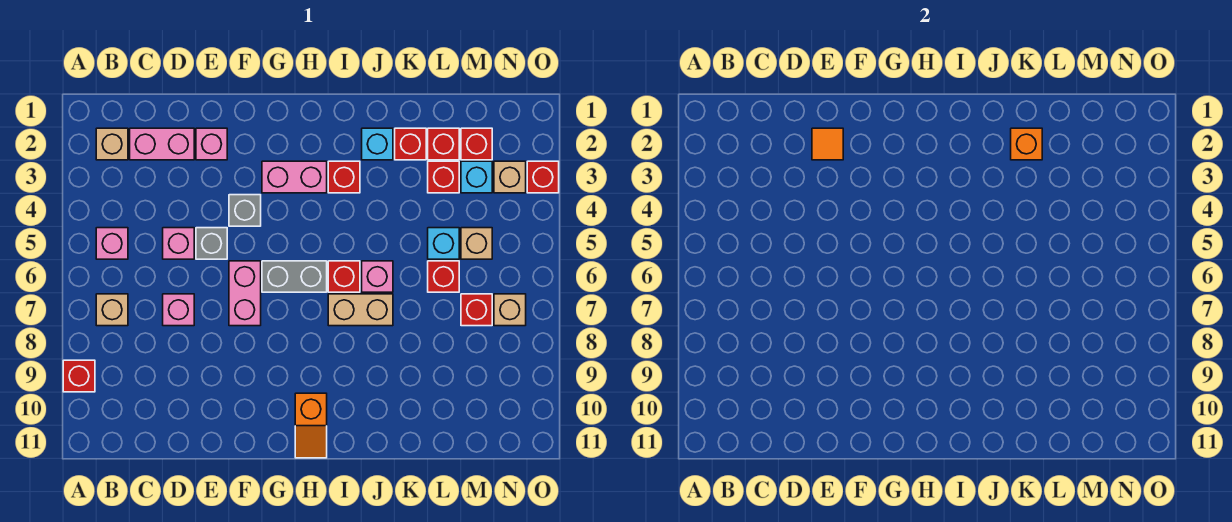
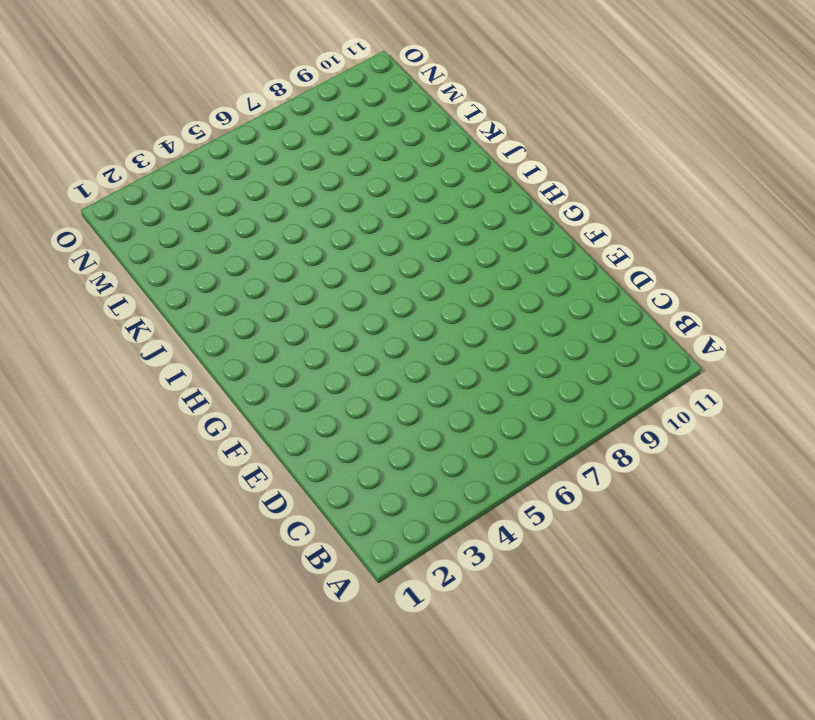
none -> red brick A9 level 1
none -> tan brick B2 level 1
none -> pink brick B5 level 1
none -> tan brick B7 level 1

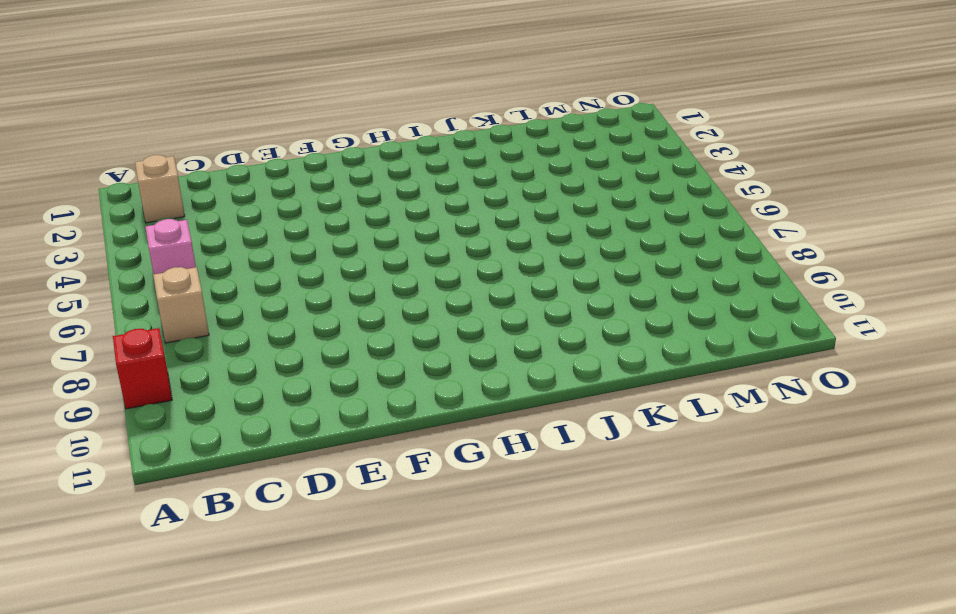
none -> pink brick C2:D2 level 1
none -> pink brick D5 level 1
none -> pink brick D7 level 1
none -> pink brick E2 level 1

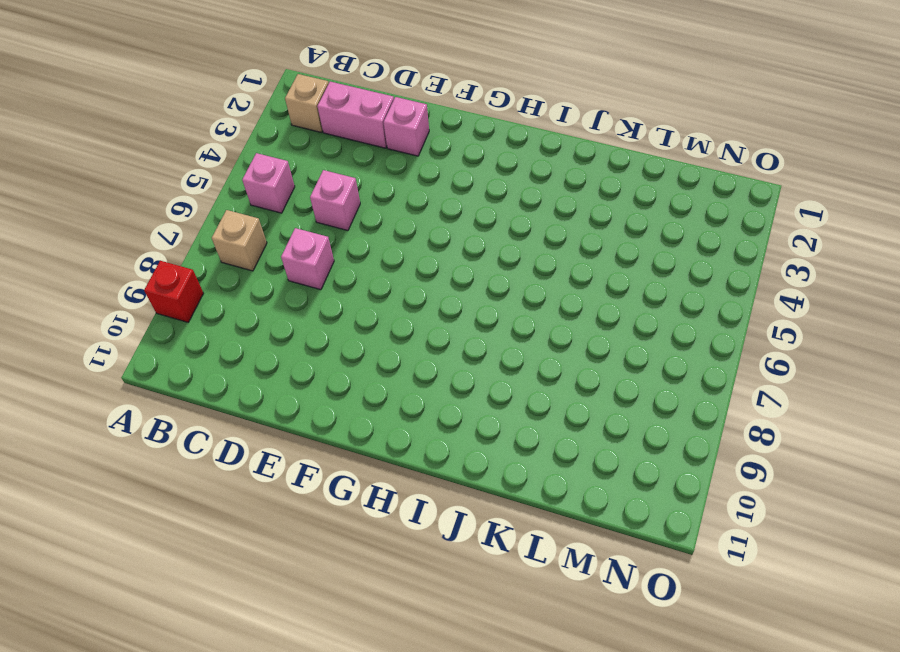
none -> grey brick E5 level 1
none -> grey brick F4 level 1
none -> pink brick F6:F7 level 1
none -> pink brick G3:H3 level 1

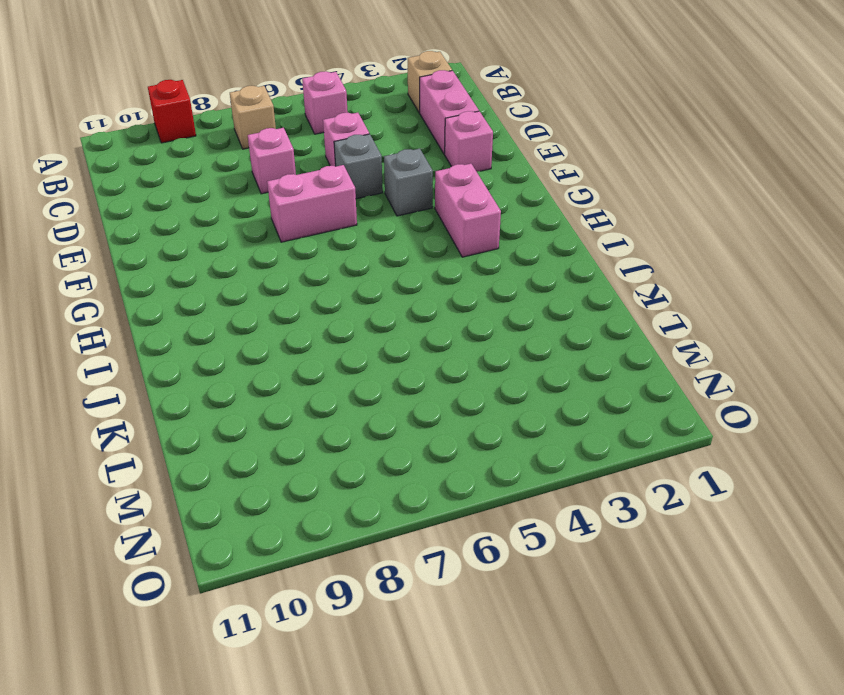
none -> grey brick G6:H6 level 1
none -> orange slope H10:H11 level 1 top 10
none -> red brick I3 level 1
none -> red brick I6 level 1

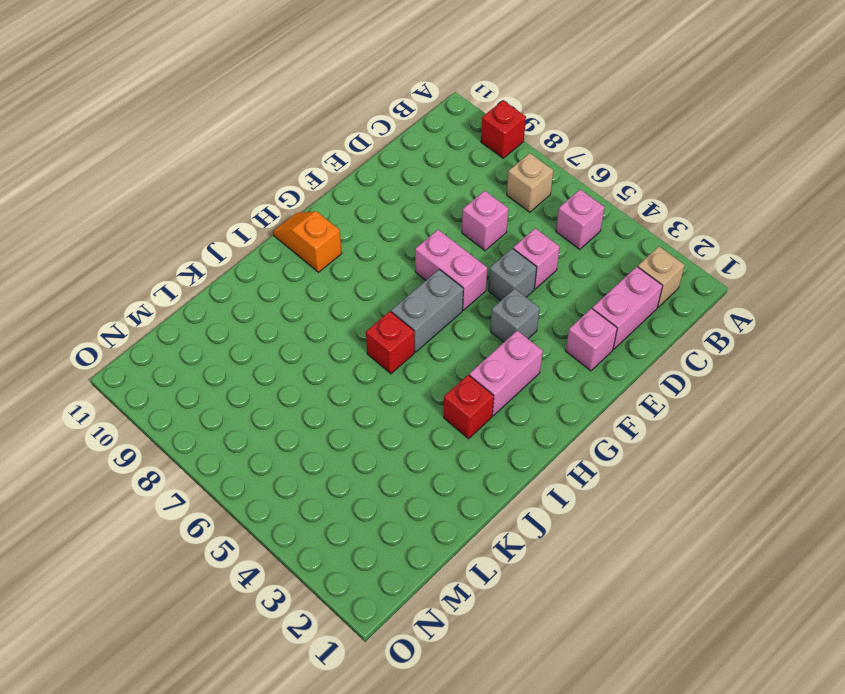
none -> tan brick I7:J7 level 1
none -> cyan brick J2 level 1
none -> pink brick J6 level 1
none -> red brick K2 level 1

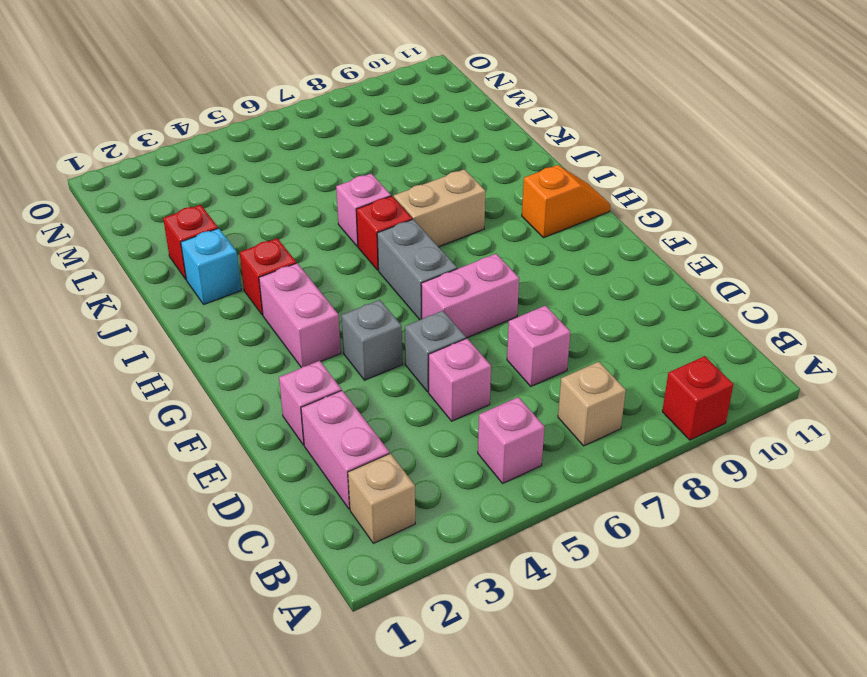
tan brick I7:I8 level 1 -> tan brick I7:J7 level 1
none -> red brick L2 level 1
none -> red brick L3 level 1
none -> cyan brick L5 level 1
none -> red brick L6 level 1

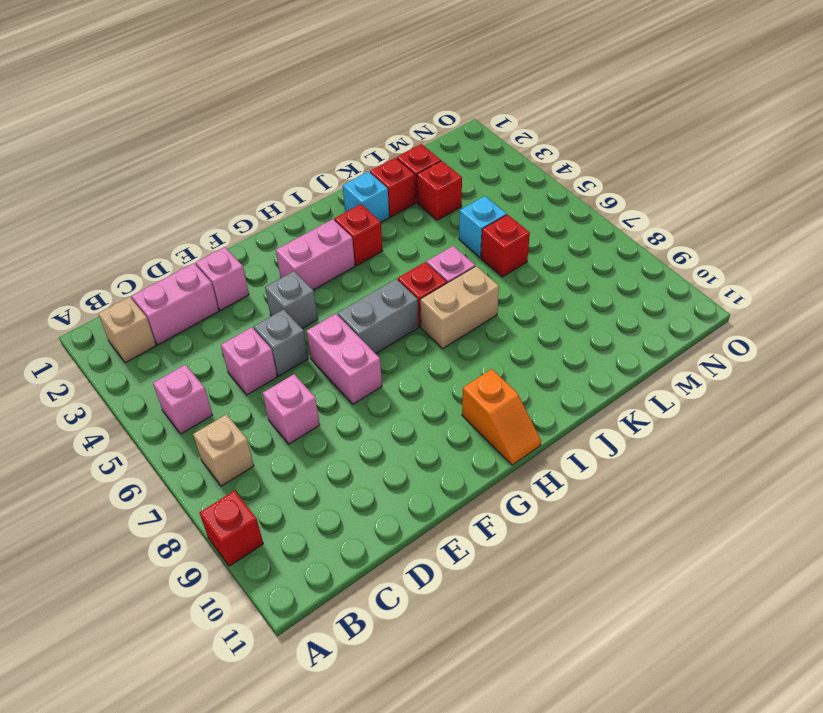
none -> red brick M2 level 1
none -> cyan brick M3 level 1
none -> tan brick M5 level 1
none -> red brick M7 level 1

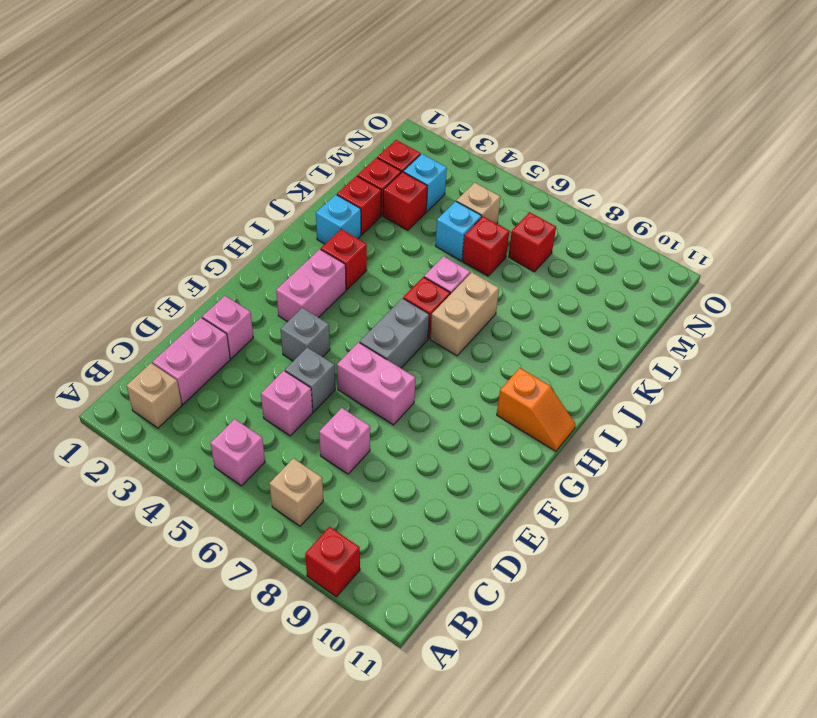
none -> tan brick N3 level 1
none -> tan brick N7 level 1
none -> red brick O3 level 1
none -> orange tile E2 level 2

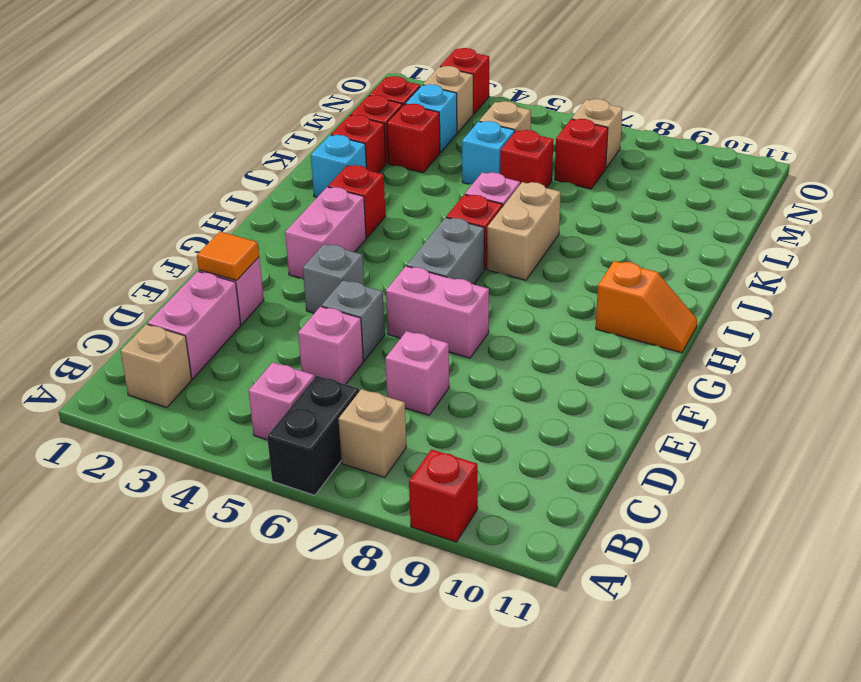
black brick A6:B6 level 1 -> none
none -> orange brick K2 level 2

